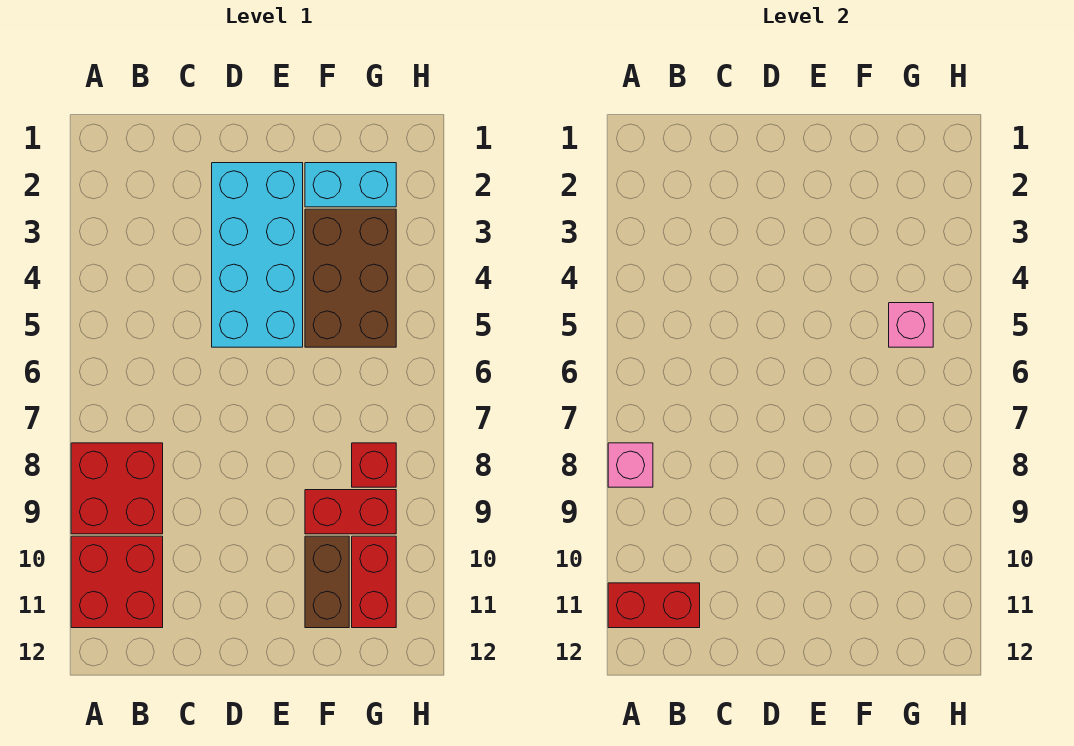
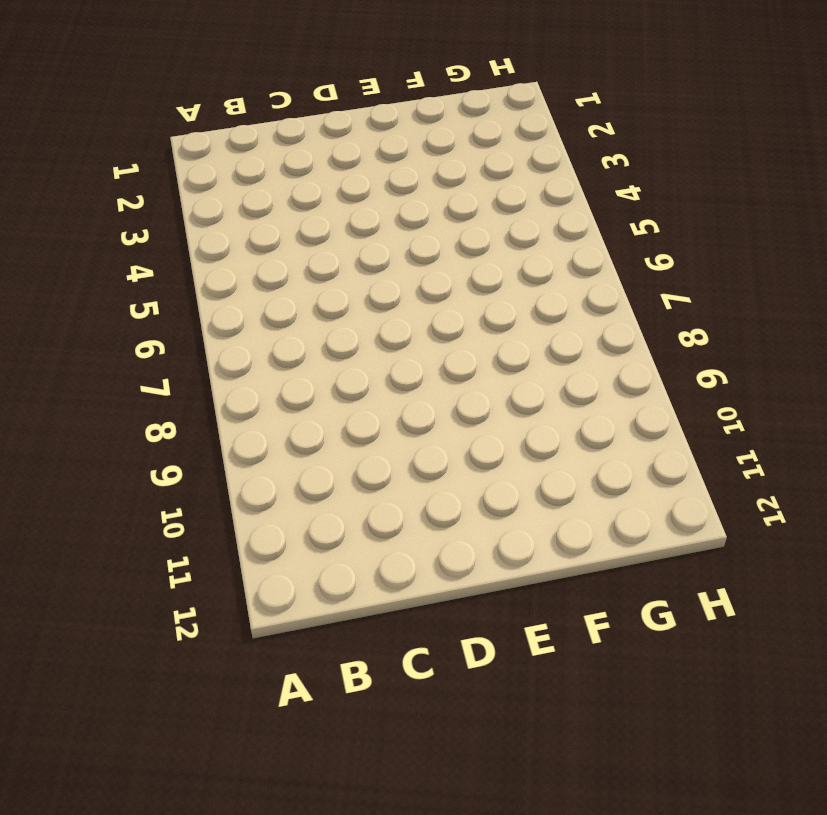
none -> red brick A8:B9 level 1
none -> red brick A10:B11 level 1
none -> cyan brick D2:E5 level 1

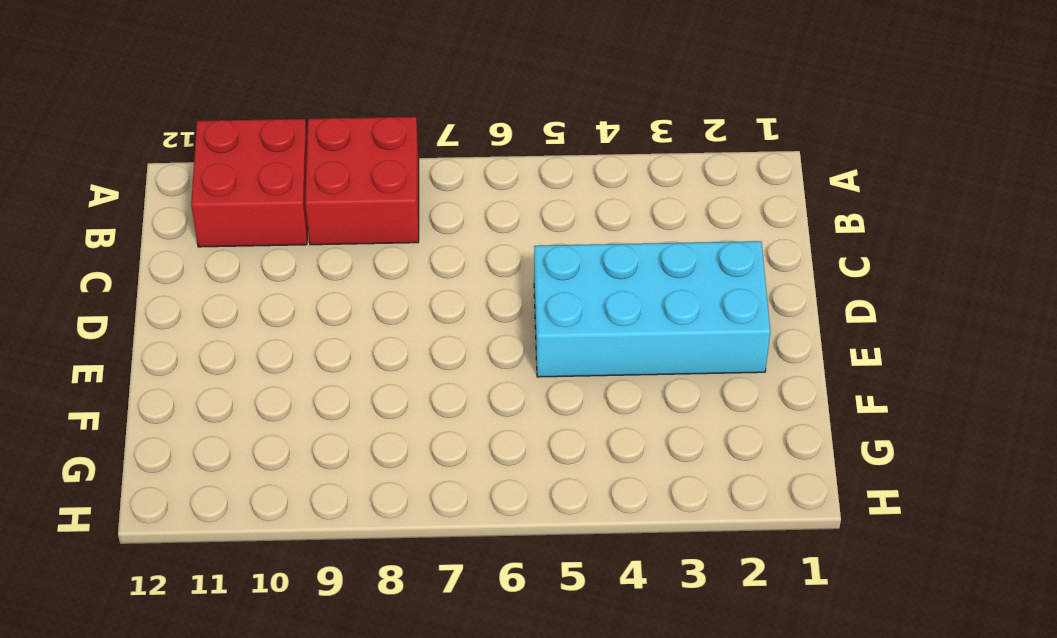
none -> cyan brick F2:G2 level 1
none -> brown brick F3:G5 level 1
none -> red brick F9:G9 level 1

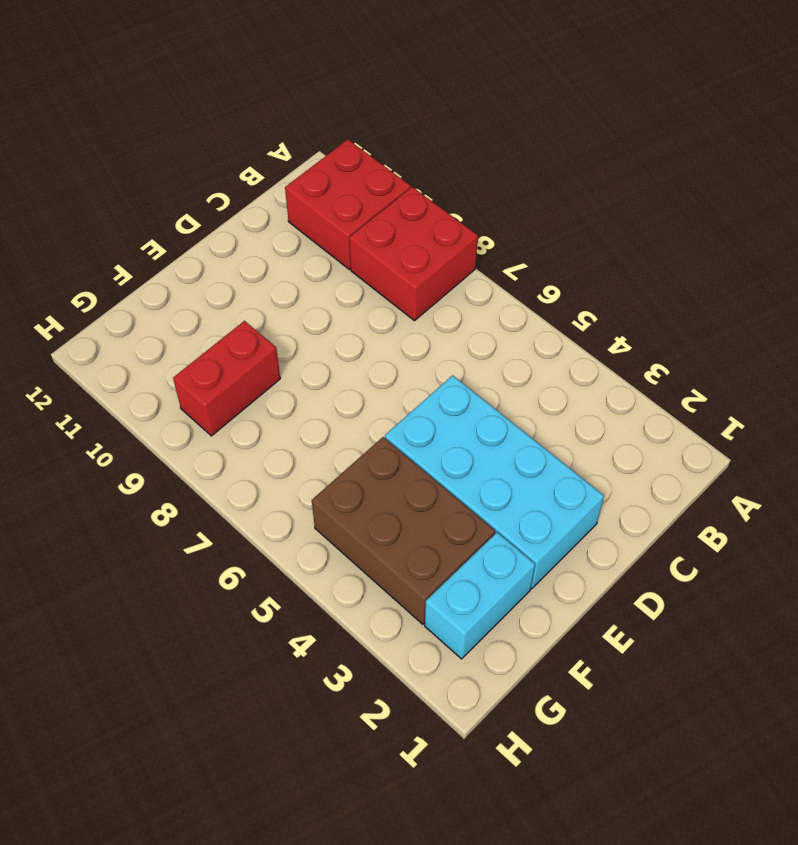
none -> brown brick F10:F11 level 1
none -> red brick G8 level 1
none -> red brick G10:G11 level 1

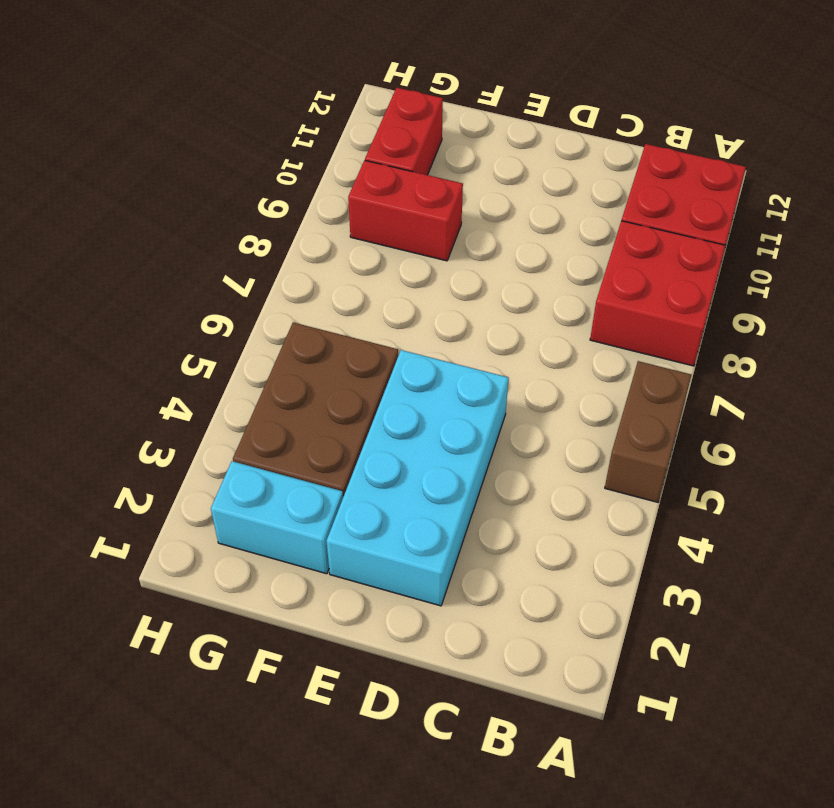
brown brick A5:A6 level 1 -> brown brick F10:F11 level 1
none -> red brick G8 level 1
none -> pink brick A8 level 2
none -> red brick A11:B11 level 2

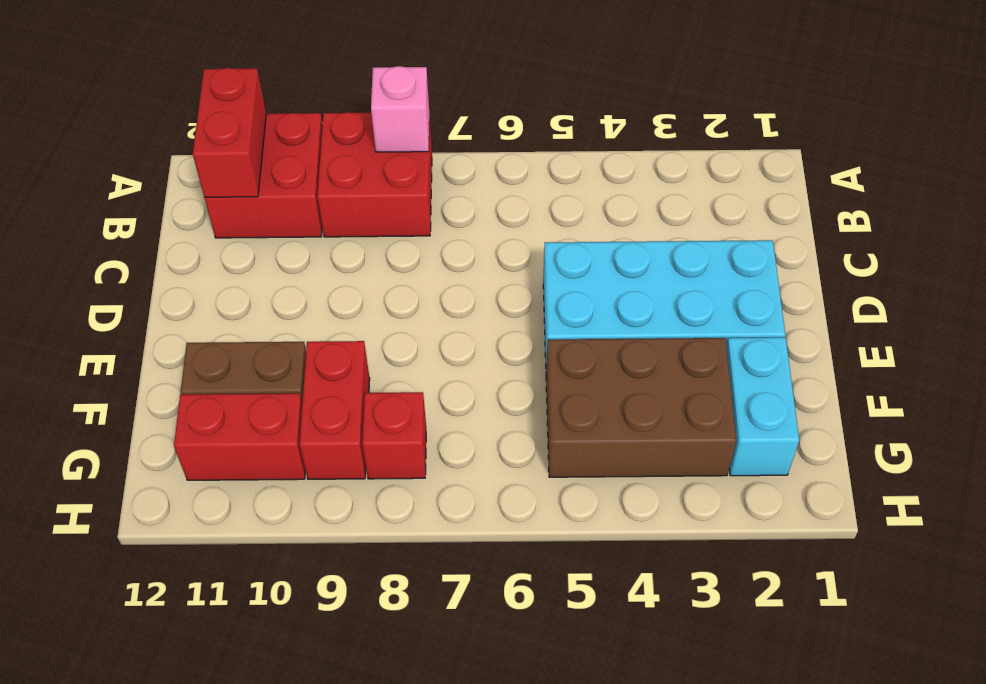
none -> pink brick G5 level 2

